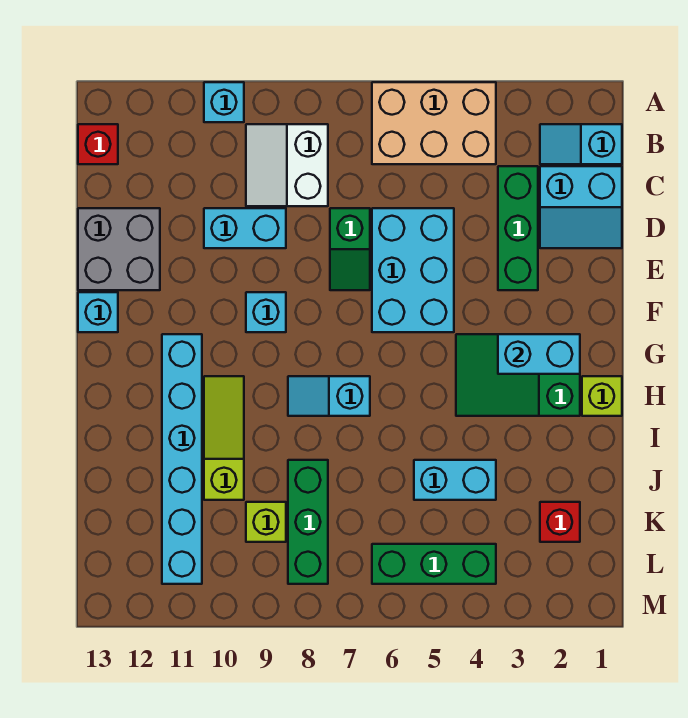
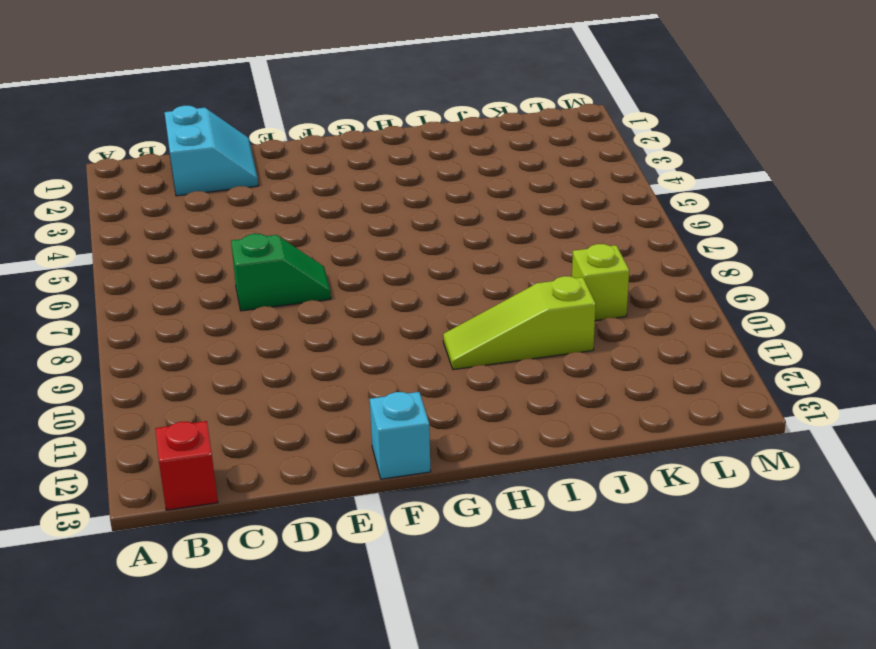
none -> tan brick A4:B6 level 1
none -> cyan brick A10 level 1
none -> cyan slope B1:B2 level 1 top 1

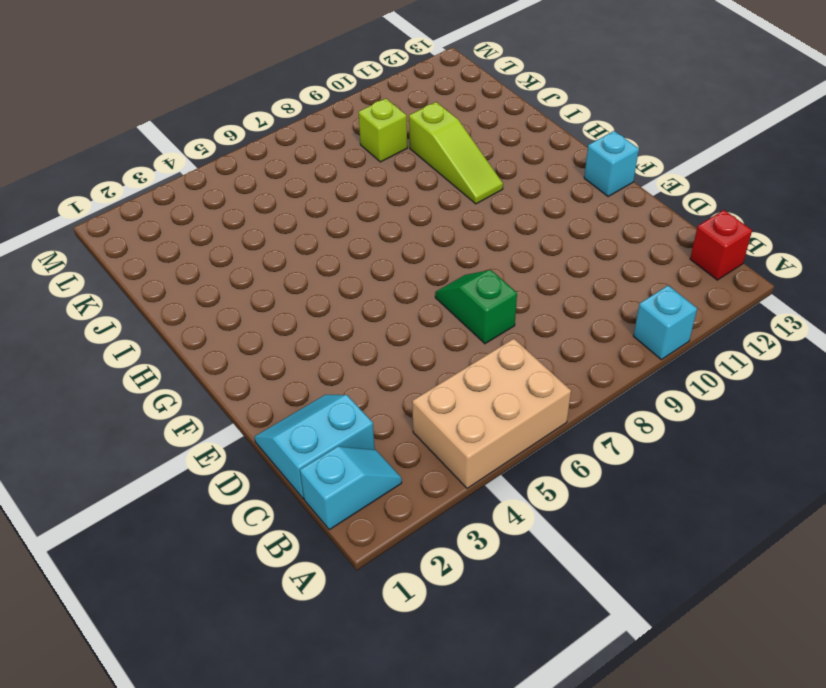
none -> white slope B8:C9 level 1 top 8
none -> green brick C3:E3 level 1
none -> cyan brick D5:F6 level 1

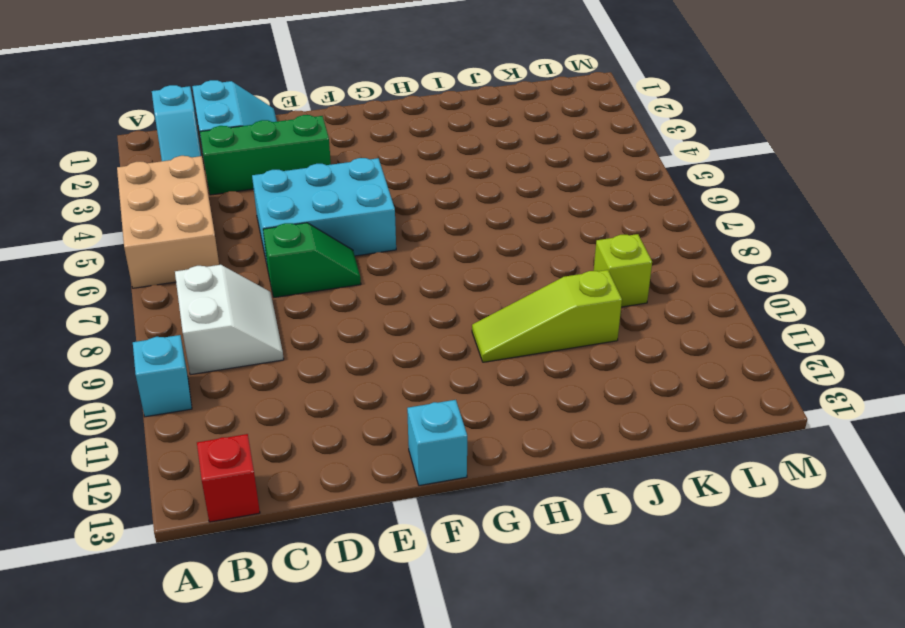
white slope B8:C9 level 1 top B -> white slope B8:C9 level 1 top 8
none -> cyan brick D9:D10 level 1
none -> grey brick D12:E13 level 1
none -> cyan brick F9 level 1

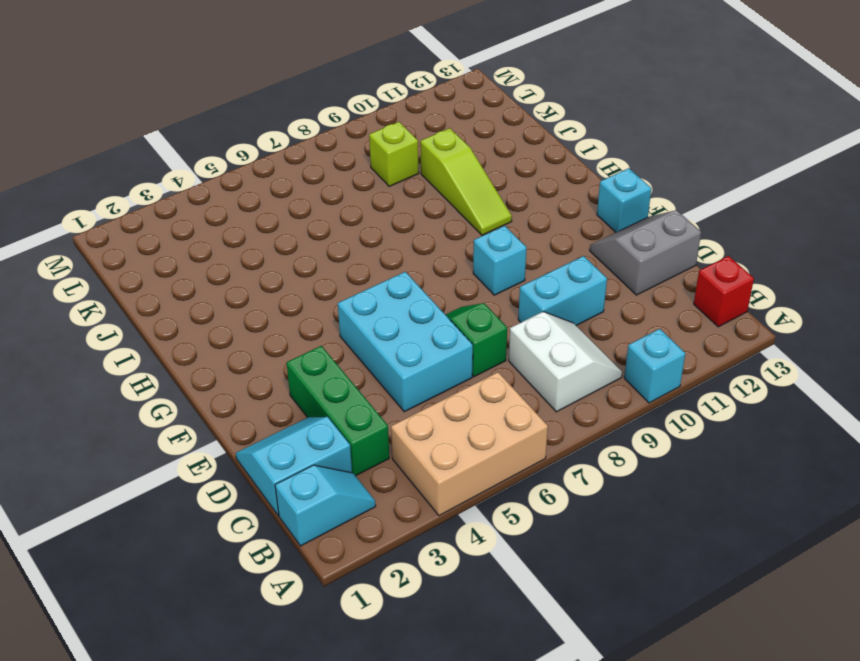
grey slope D12:E13 level 1 top D -> grey brick D12:E13 level 1
none -> green slope G2:H4 level 1 top 2
none -> cyan brick G11:L11 level 1
none -> lime brick H1 level 1

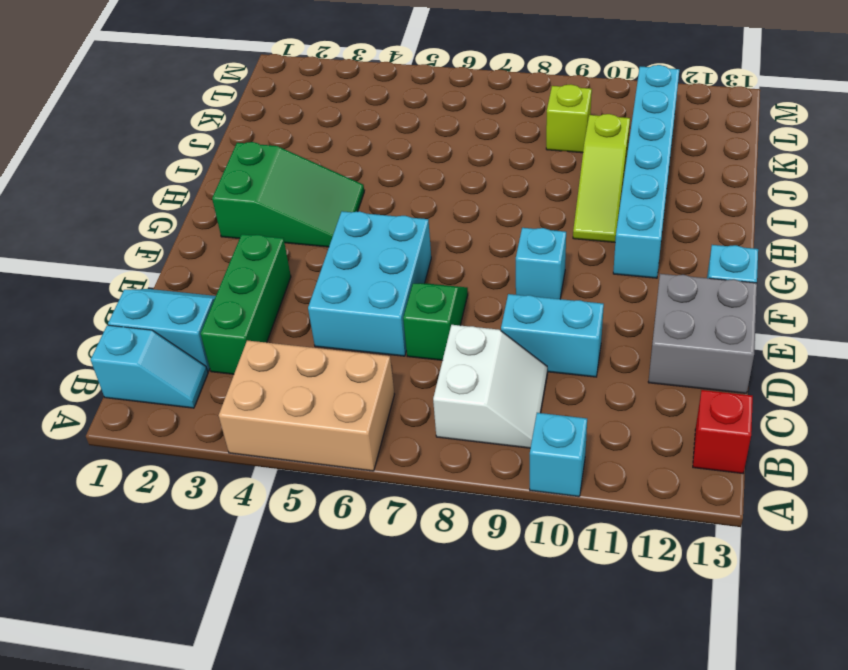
none -> lime brick H1 level 1
none -> cyan slope H7:H8 level 1 top 7
none -> cyan brick J4:J5 level 1

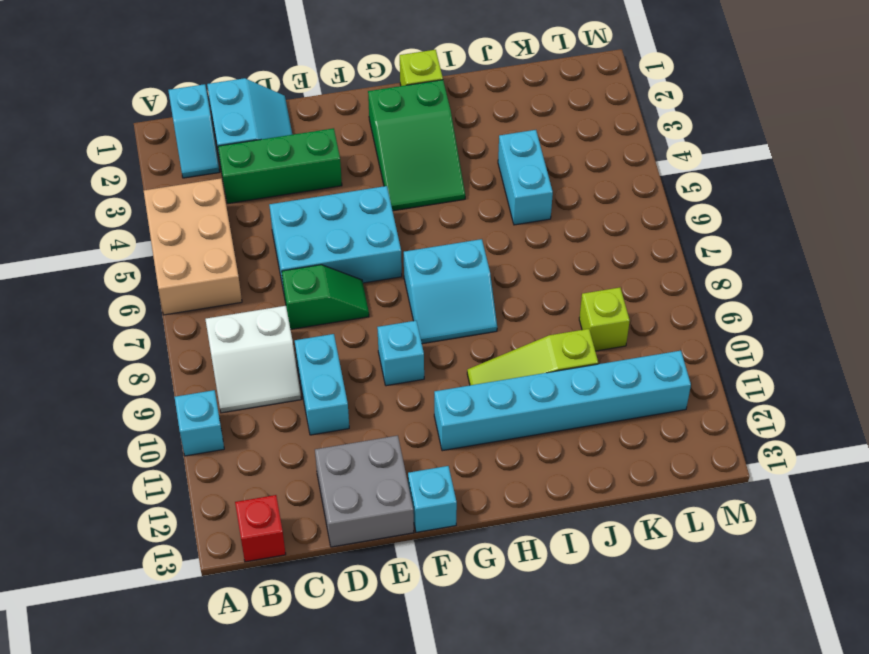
cyan slope G7:H8 level 1 top 7 -> cyan slope H7:H8 level 1 top 7
none -> green brick J8:L8 level 1
none -> red brick K2 level 1
none -> green brick L4:L6 level 1

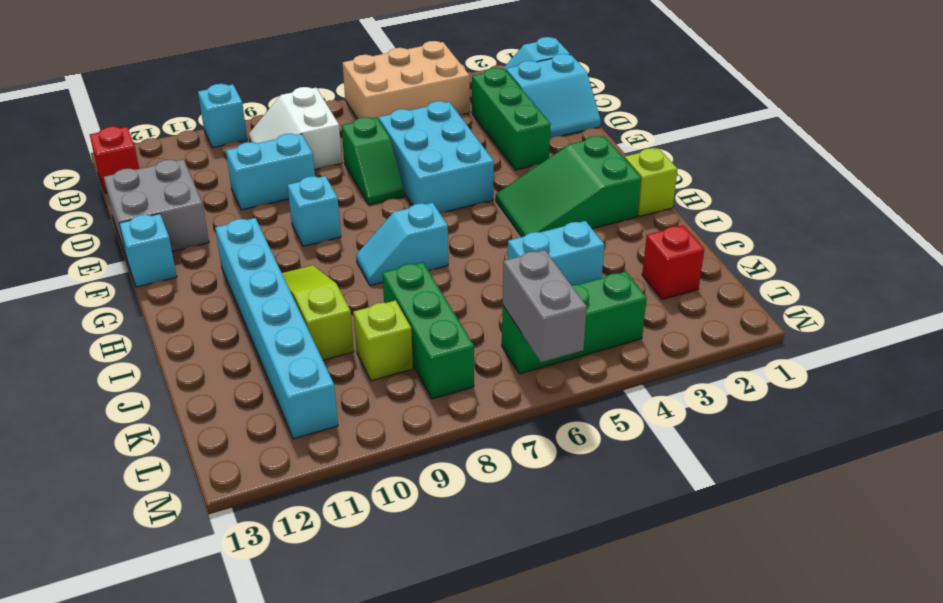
grey brick L6:M6 level 2 -> none
none -> cyan brick G2:G3 level 2

